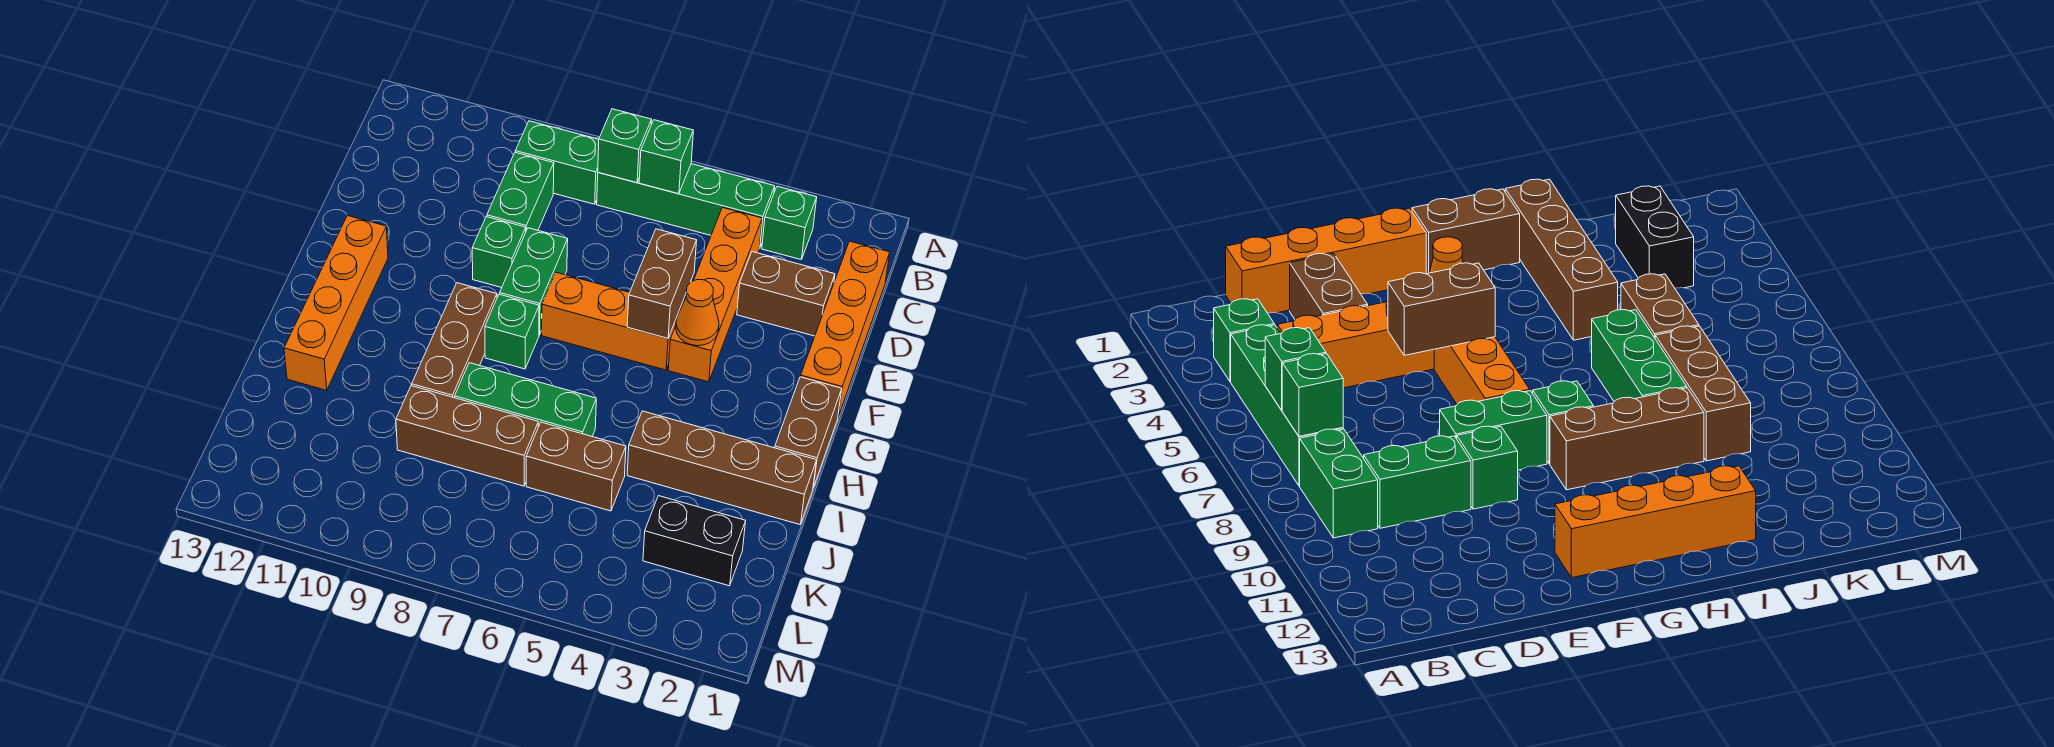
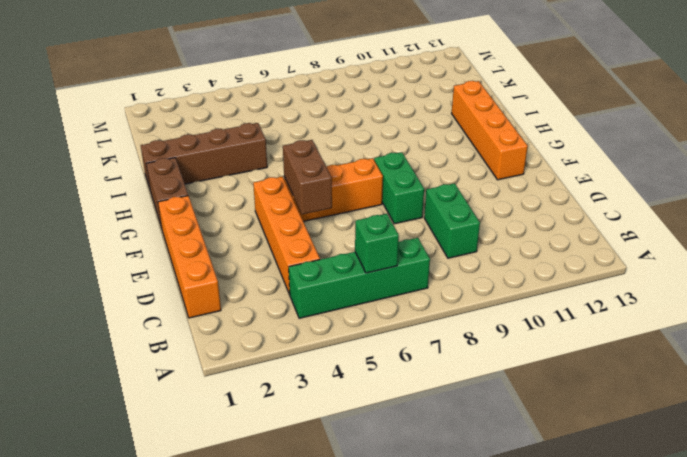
none -> green brick B3 level 1
none -> green brick B8:B9 level 1
none -> brown brick D2:D3 level 1

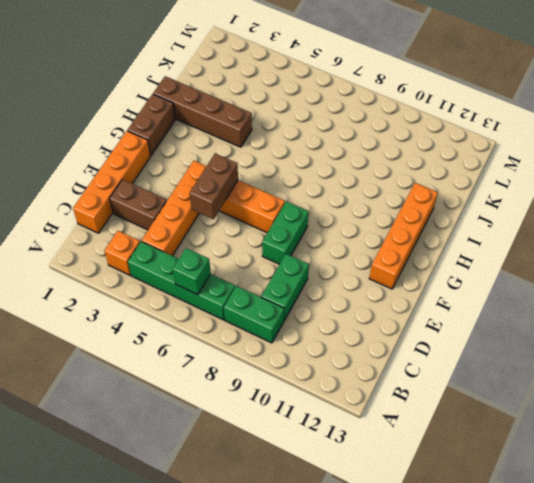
orange brick B3 level 1 -> green brick B3 level 1
none -> green brick E9 level 1
none -> green brick G8 level 1
none -> brown brick G9:I9 level 1

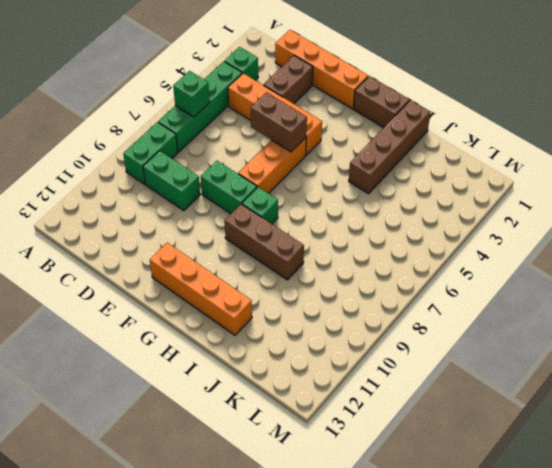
none -> green brick E9 level 1
none -> green brick I6:I8 level 1
none -> brown brick J5:J6 level 1

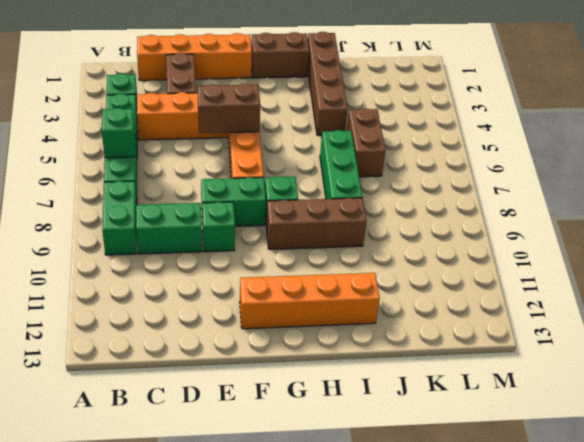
none -> brown brick J7:J9 level 1
none -> black brick K2:K3 level 1
none -> green brick B7 level 2

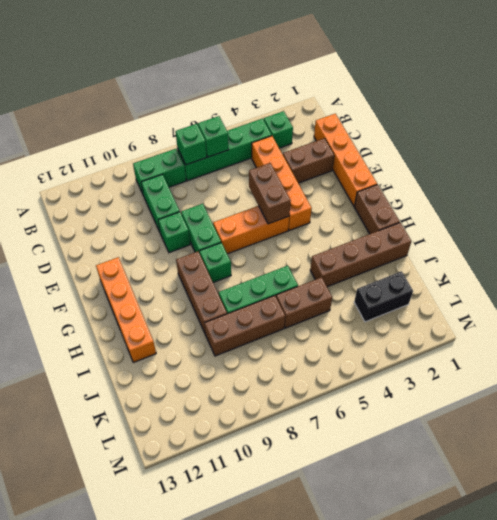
none -> orange cone F4 level 2

